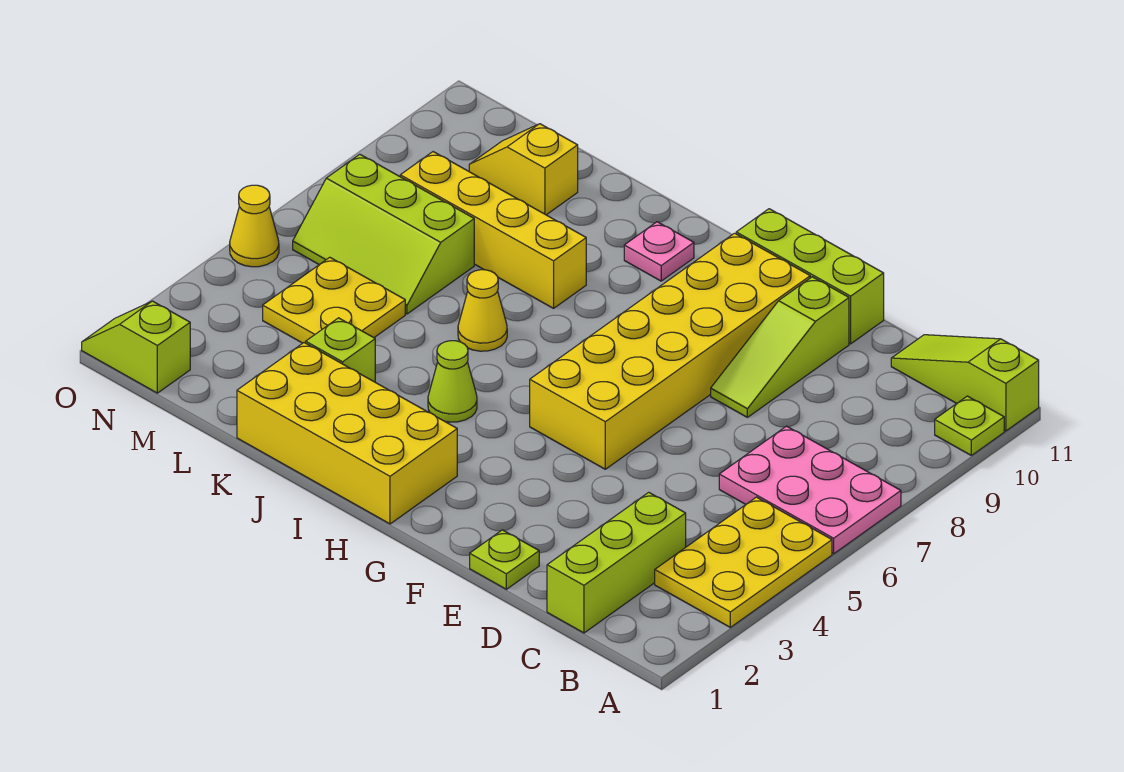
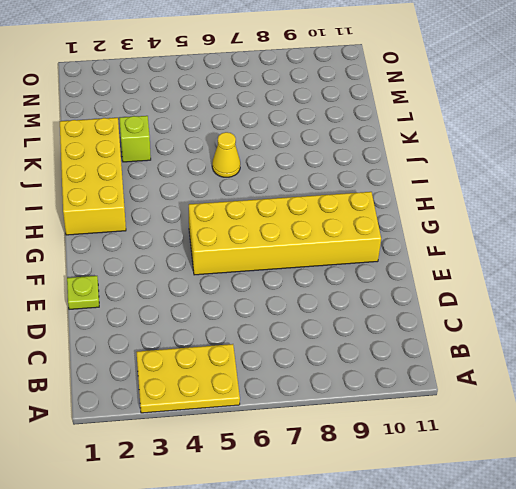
none -> pink plate A6:C7 level 1
none -> lime plate A10 level 1
none -> lime slope A11:C11 level 1 top A

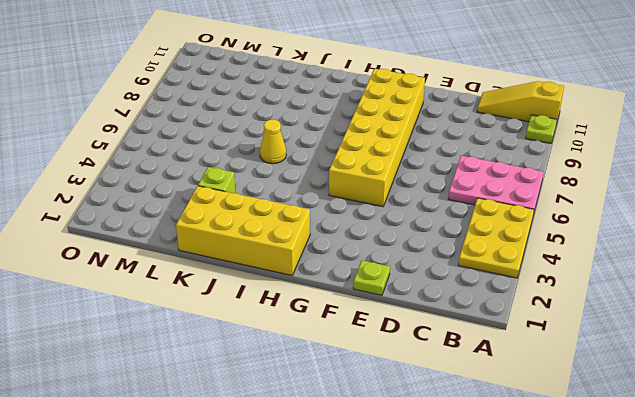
yellow slope A11:C11 level 1 top A -> lime slope A11:C11 level 1 top A
none -> lime brick C1:C3 level 1
none -> lime slope E8:E10 level 1 top 10
none -> lime brick E11:G11 level 1

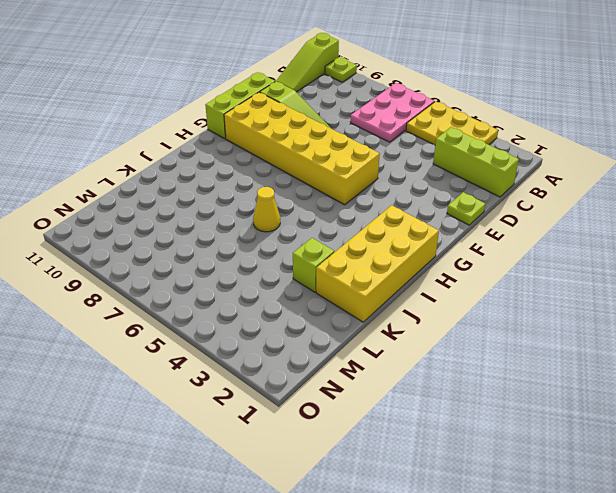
none -> lime cone I4 level 1
none -> pink plate I10 level 1
none -> yellow brick J8:M8 level 1

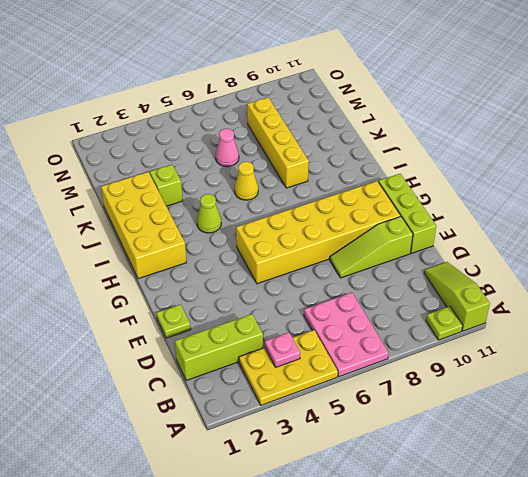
pink plate B4 level 2 -> pink plate I10 level 1
pink cone L6 level 1 -> lime slope L6:N7 level 1 top 7
none -> yellow plate L4:M5 level 1
none -> yellow slope L10:M10 level 1 top L
none -> lime slope N1:O1 level 1 top N

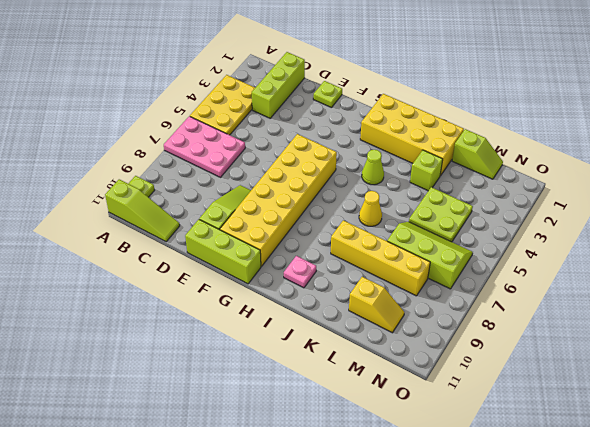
lime slope L1:M1 level 1 top L -> lime slope N1:O1 level 1 top N
lime plate L4:M5 level 1 -> yellow plate L4:M5 level 1
none -> yellow cone O5 level 1

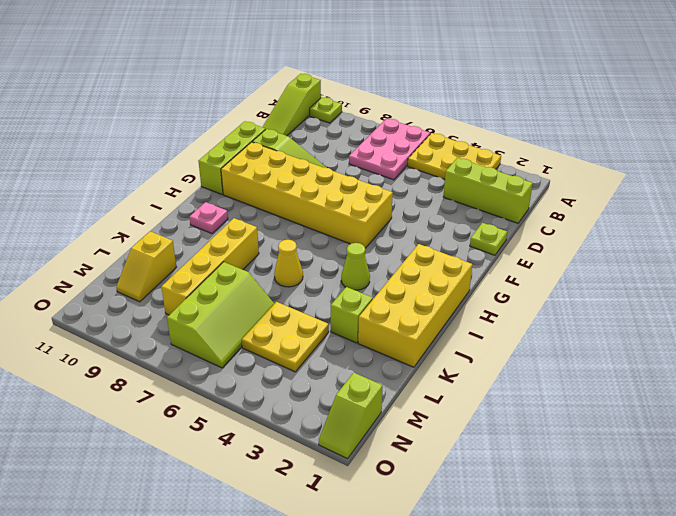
none -> yellow cone O5 level 1

